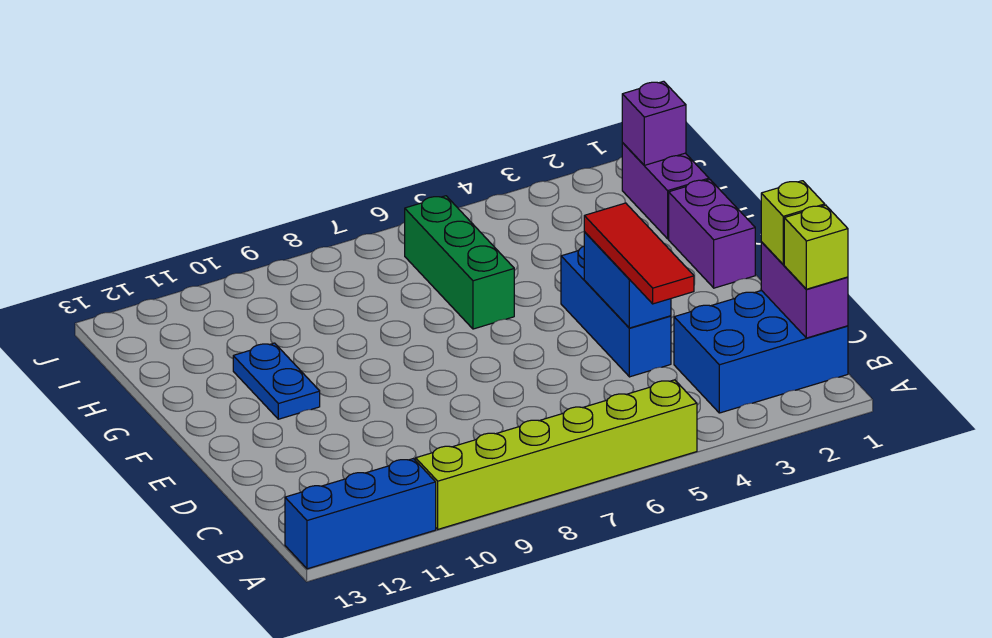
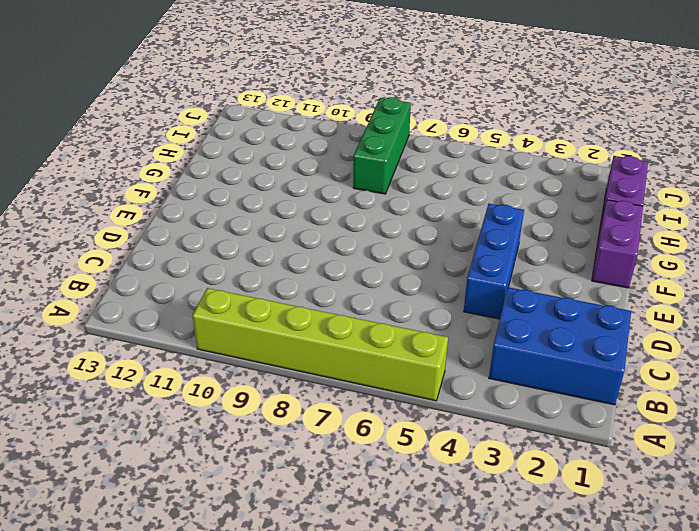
green brick H8:J8 level 1 -> green brick G6:I6 level 1
none -> blue brick A11:A13 level 1
none -> blue plate F11:G11 level 1
none -> purple brick B1:C1 level 2

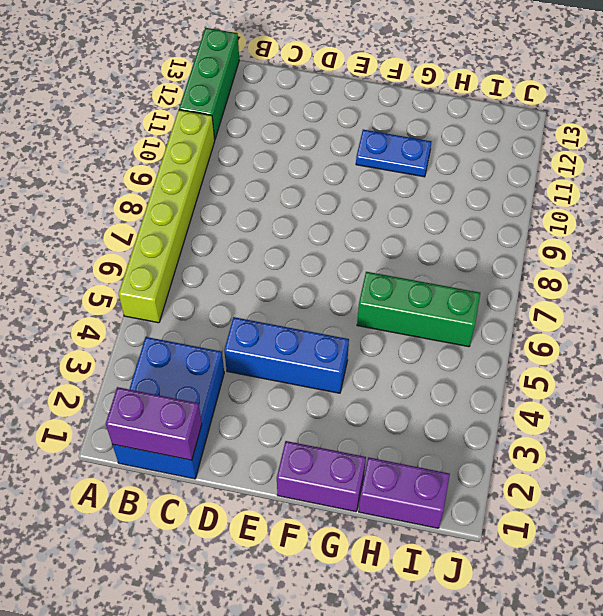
green brick A11:A13 level 1 -> blue brick A11:A13 level 1
none -> blue brick D4:E4 level 2
none -> purple brick I1 level 2
none -> lime brick B1 level 3

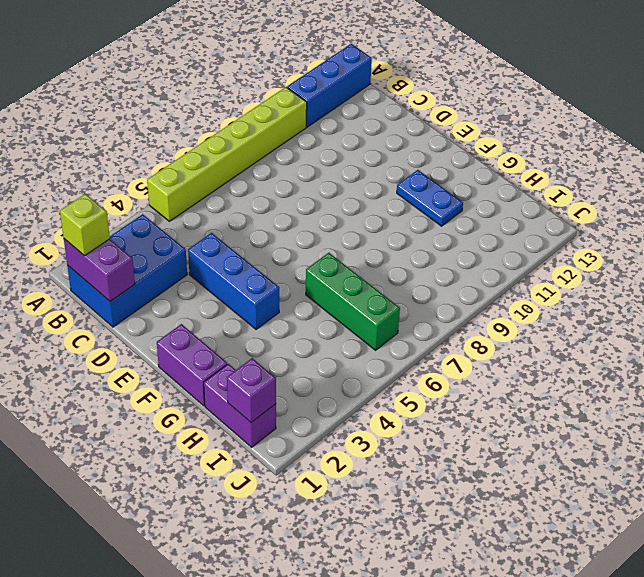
none -> blue brick D4:E4 level 2
none -> lime brick C1 level 3
none -> red tile C4:E4 level 3

